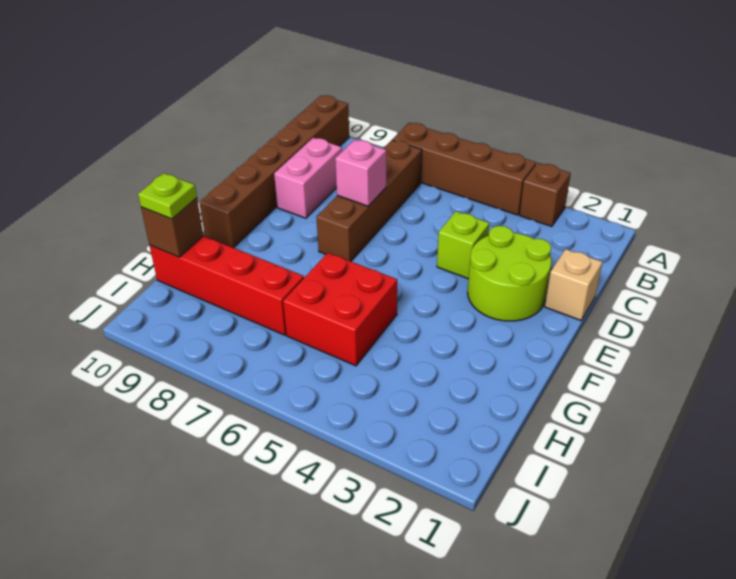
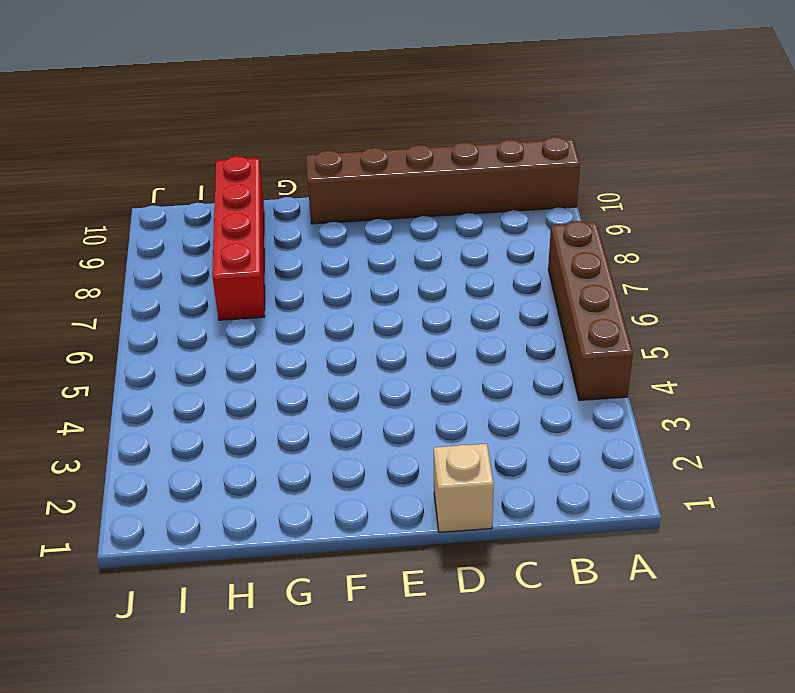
none -> brown brick A3 level 1
none -> brown brick B7:E7 level 1
none -> pink brick C9:D9 level 1

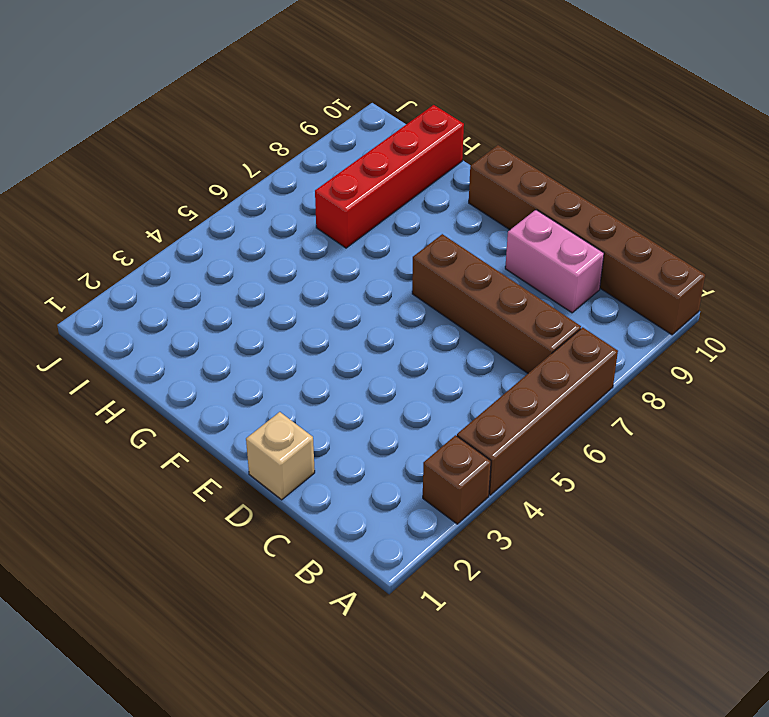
none -> lime round brick D2:E3 level 1
none -> lime brick D4 level 1
none -> red brick G5:H6 level 1

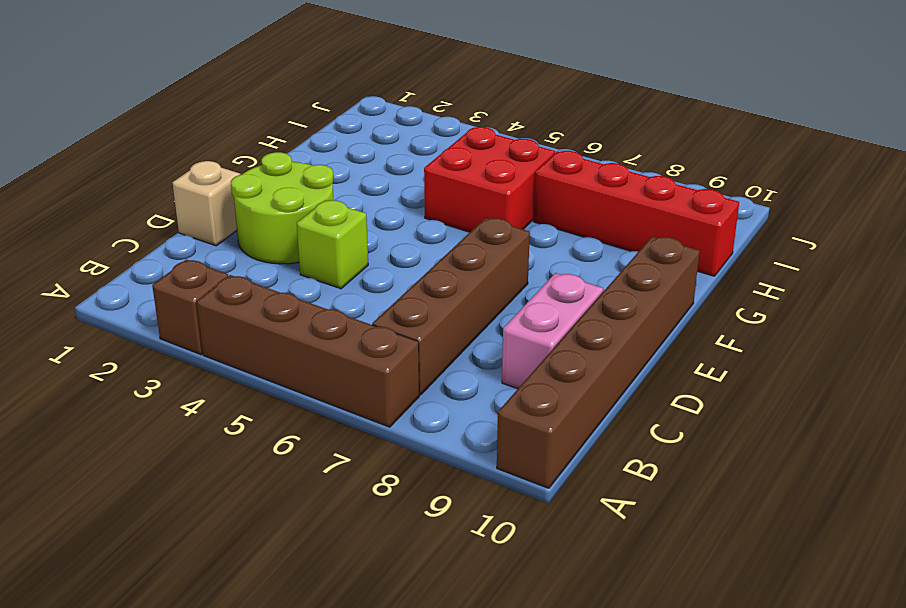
none -> pink brick D7 level 2
none -> brown brick H10 level 2
none -> lime plate H10 level 3

